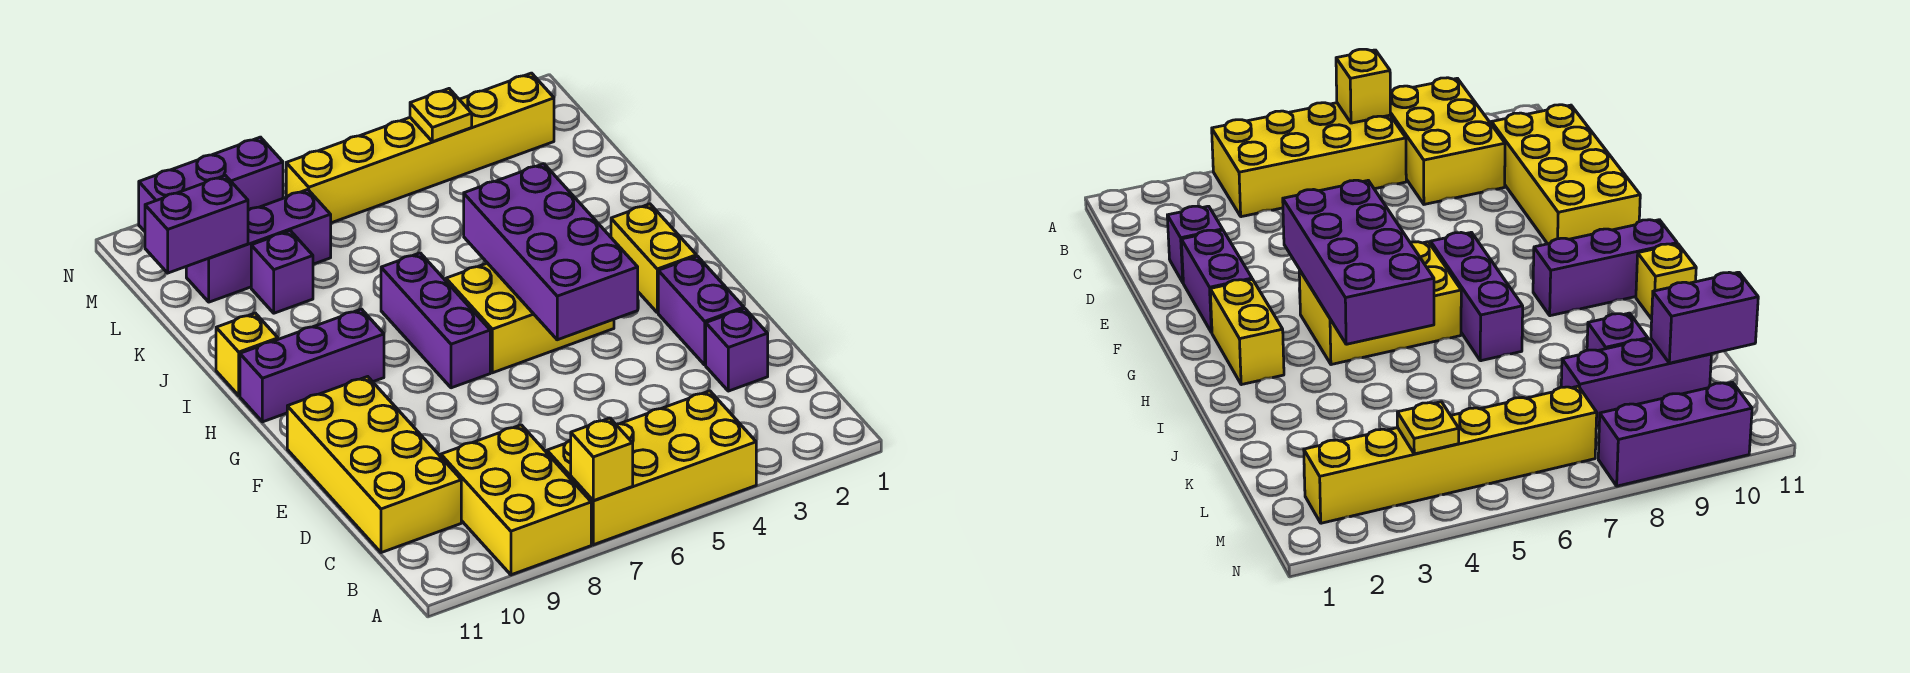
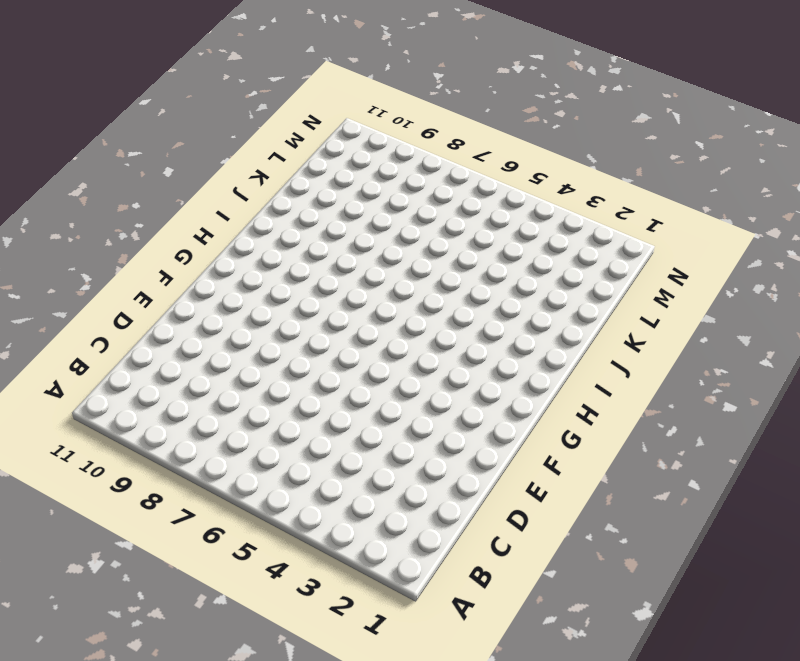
none -> yellow brick A4:B7 level 1
none -> yellow brick A8:C9 level 1
none -> yellow brick C10:F11 level 1

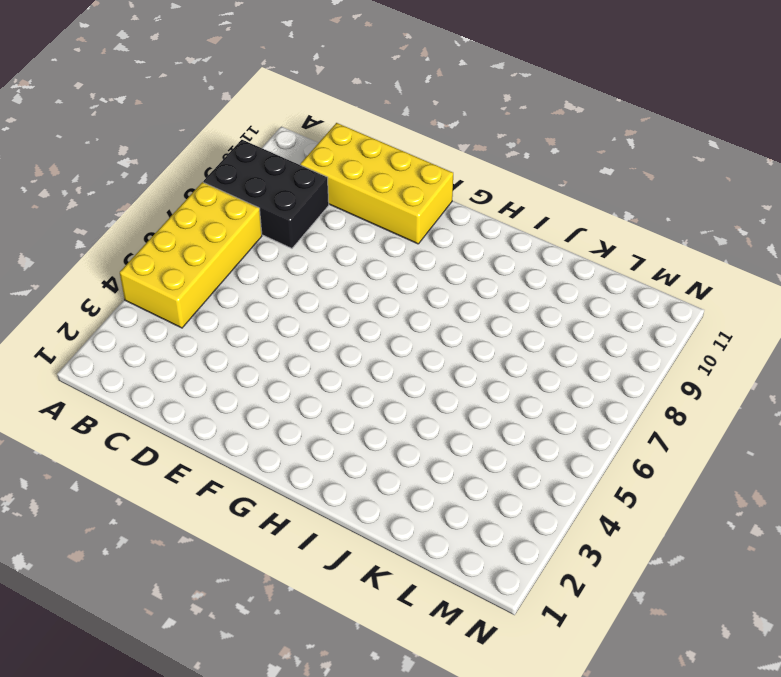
black brick A8:C9 level 1 -> yellow brick A8:C9 level 1
none -> purple brick D2 level 1
none -> purple brick E2:F2 level 1
none -> yellow brick G2:H2 level 1

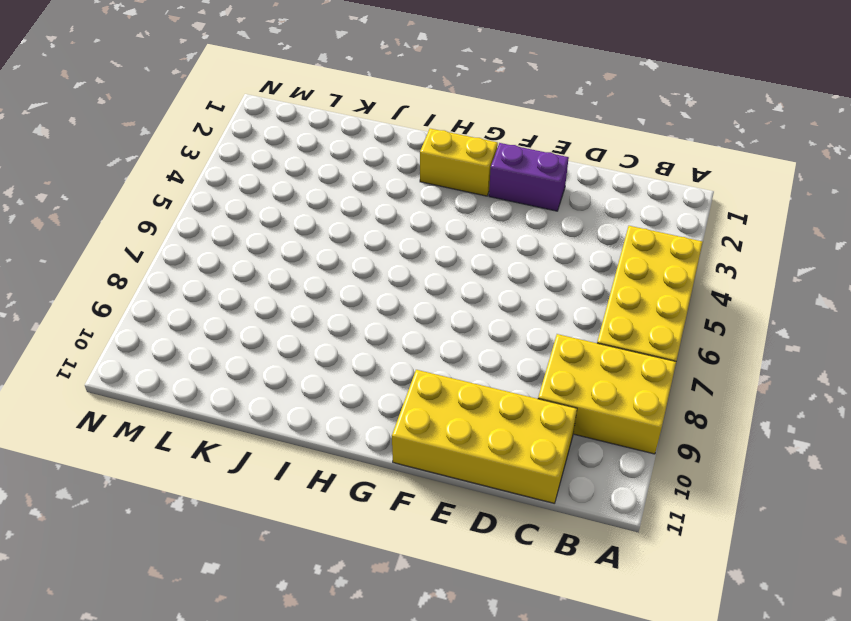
none -> purple brick D2 level 1
none -> yellow brick G4:H6 level 1
none -> purple brick G7:I7 level 1

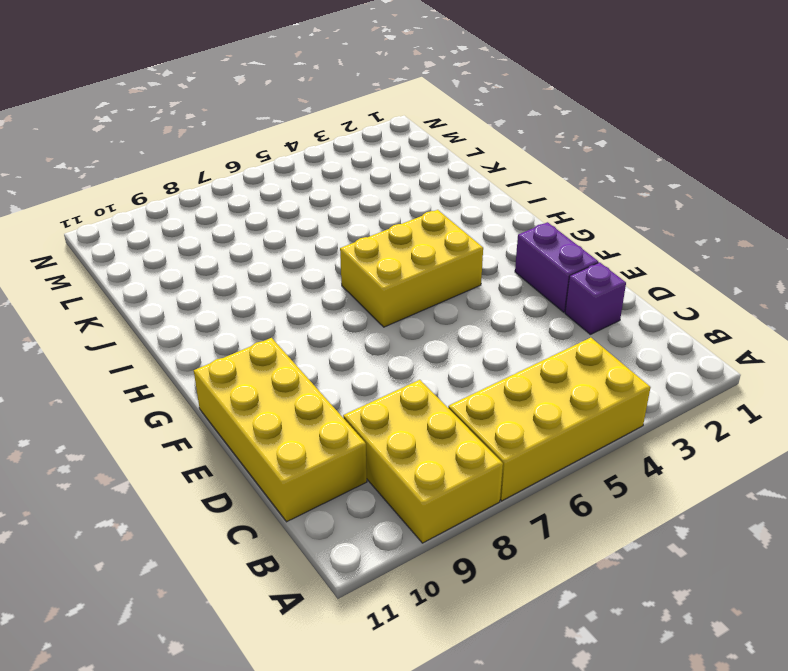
none -> yellow brick G2:H2 level 1
none -> purple brick G7:I7 level 1
none -> purple brick H9:H11 level 1

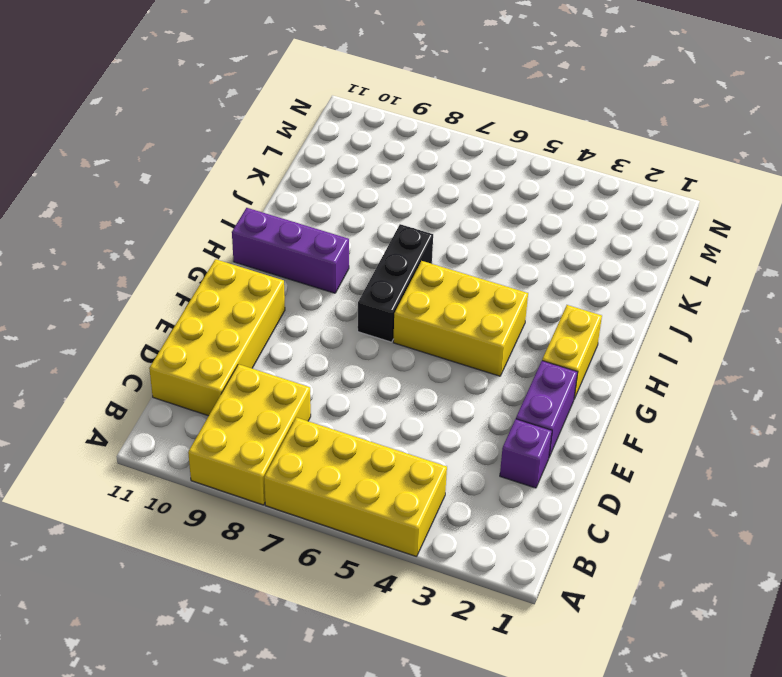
black brick G7:I7 level 1 -> purple brick G7:I7 level 1
none -> yellow brick I11 level 1
none -> purple brick K9 level 1
none -> purple brick L8:L10 level 1

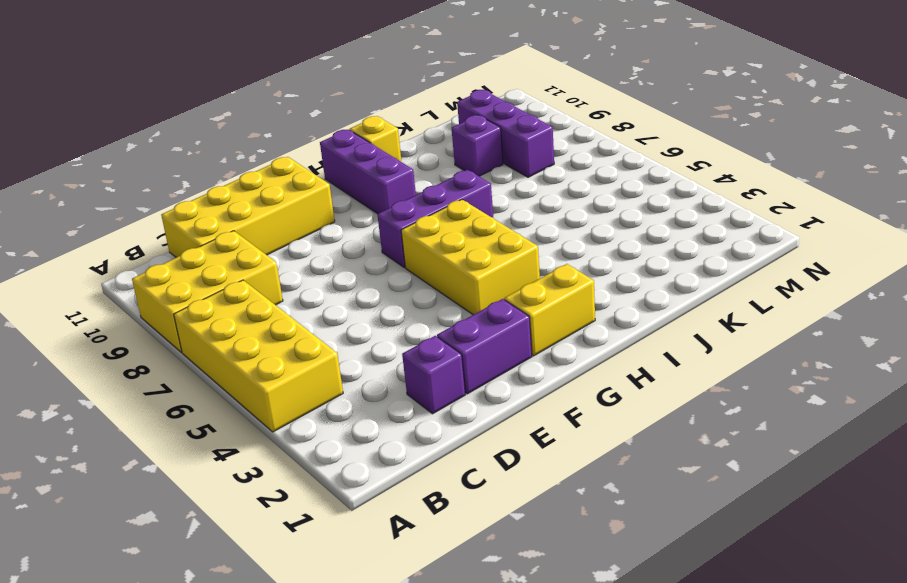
none -> yellow brick M2:M7 level 1
none -> purple brick N8:N10 level 1
none -> yellow brick A7 level 2

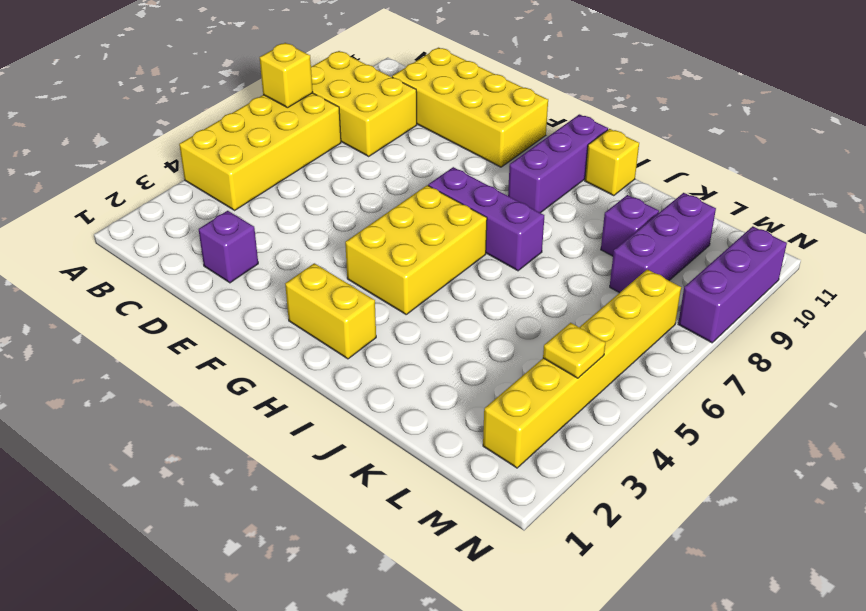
none -> purple brick E2:F2 level 1
none -> purple brick F4:I5 level 2
none -> purple brick L10:L11 level 2

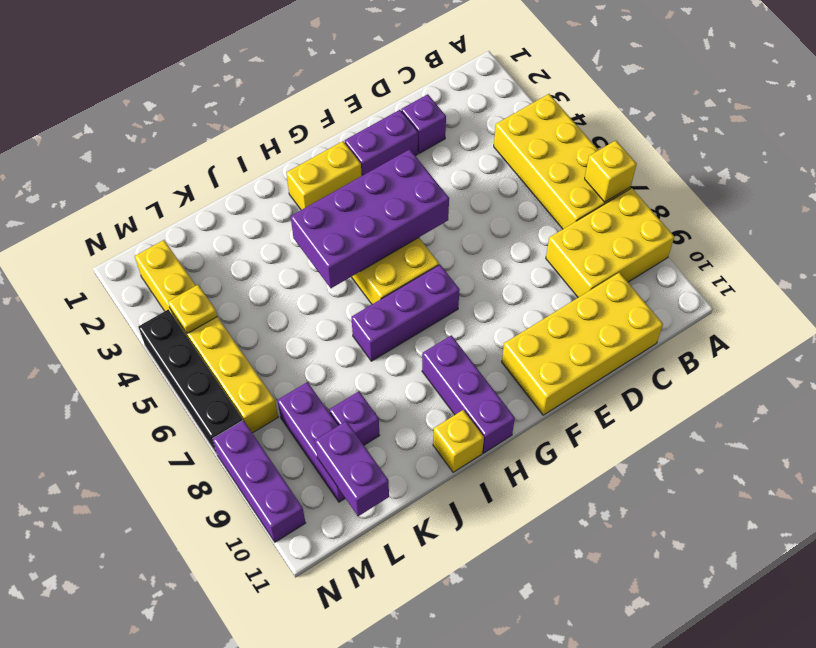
black brick N4:N7 level 1 -> none

